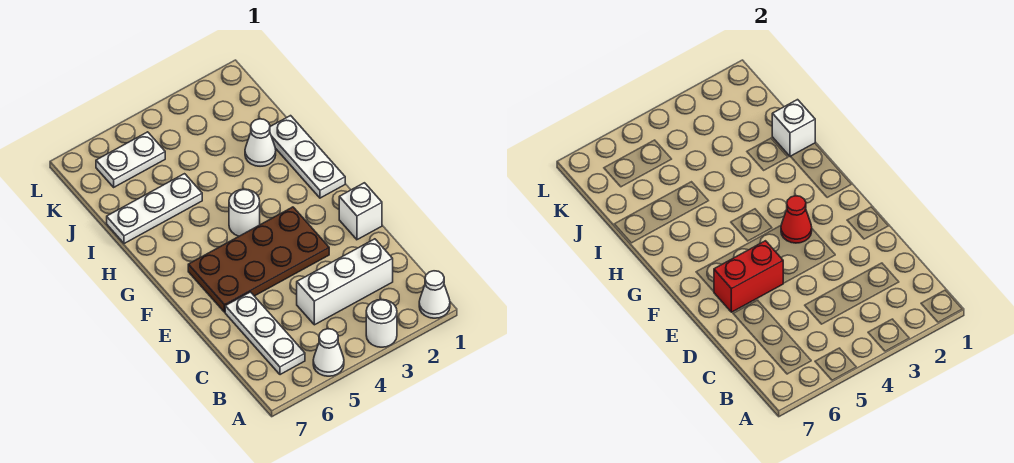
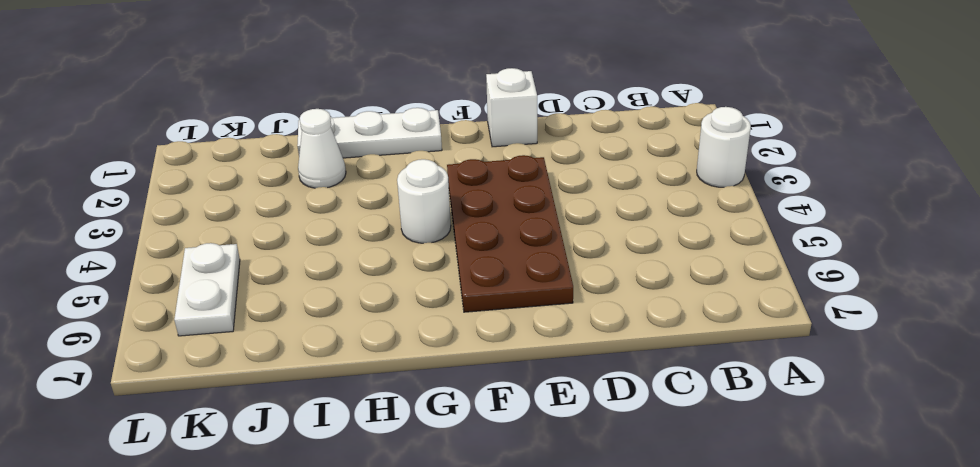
none -> white cone A1 level 1
none -> white cone A5 level 1
none -> white plate B6:D6 level 1

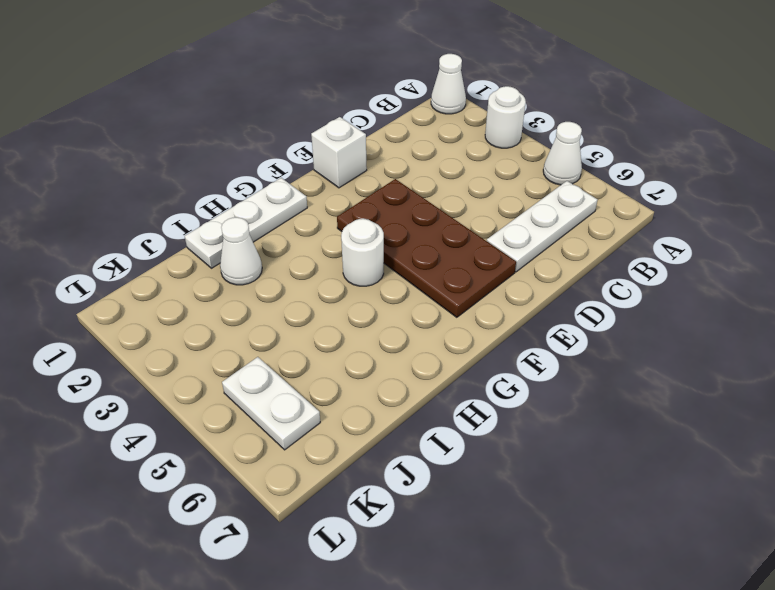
none -> white brick C2:C4 level 1
none -> white plate I5:I7 level 1
none -> red brick E5:E6 level 2

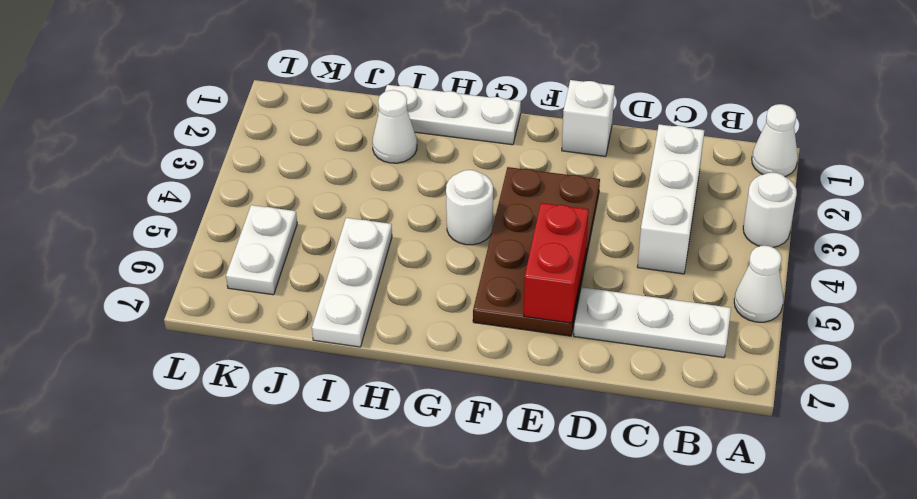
none -> red cone F3 level 2
none -> white brick I1 level 2

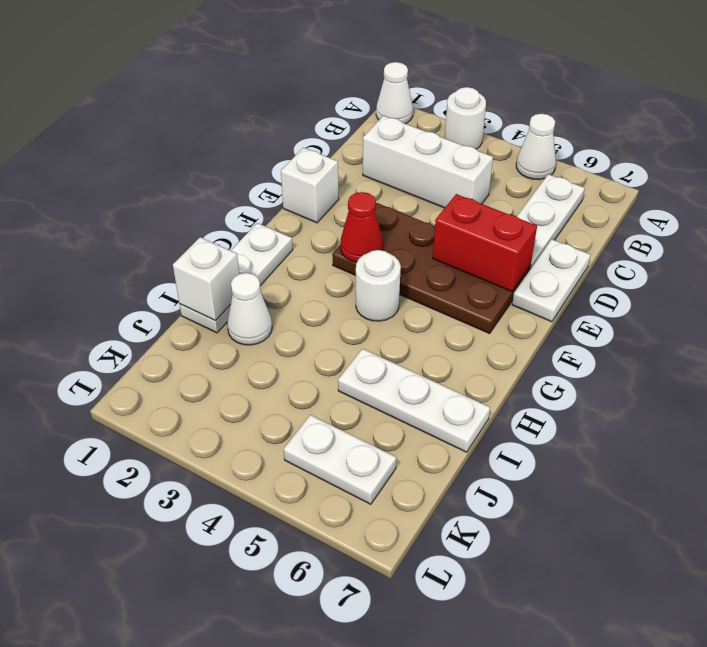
white plate D7:E7 level 1 -> none

